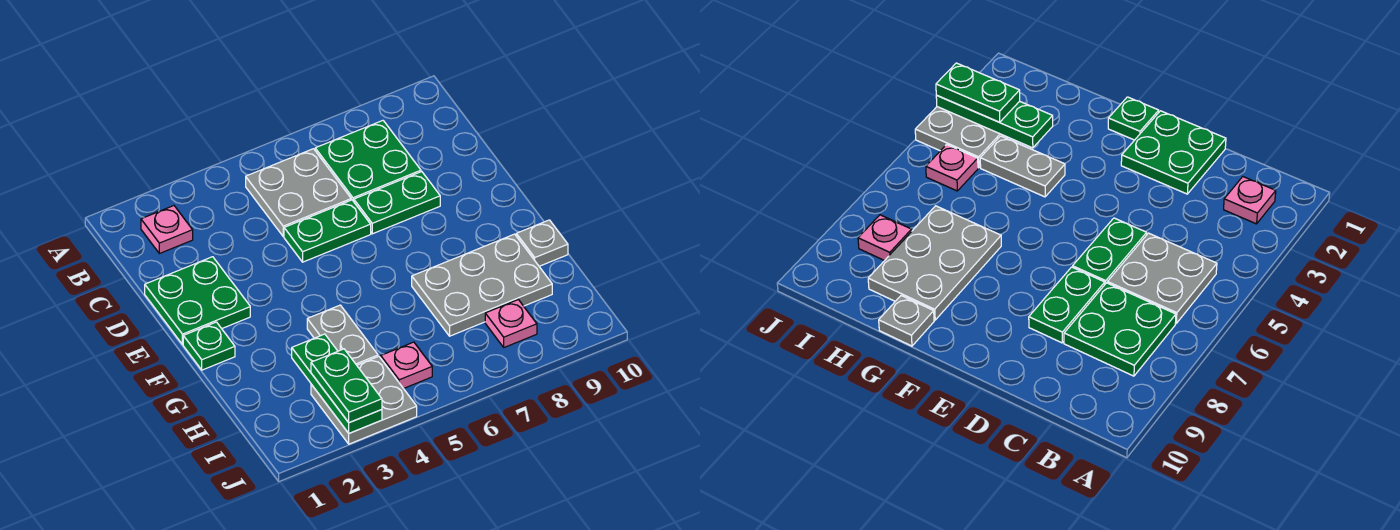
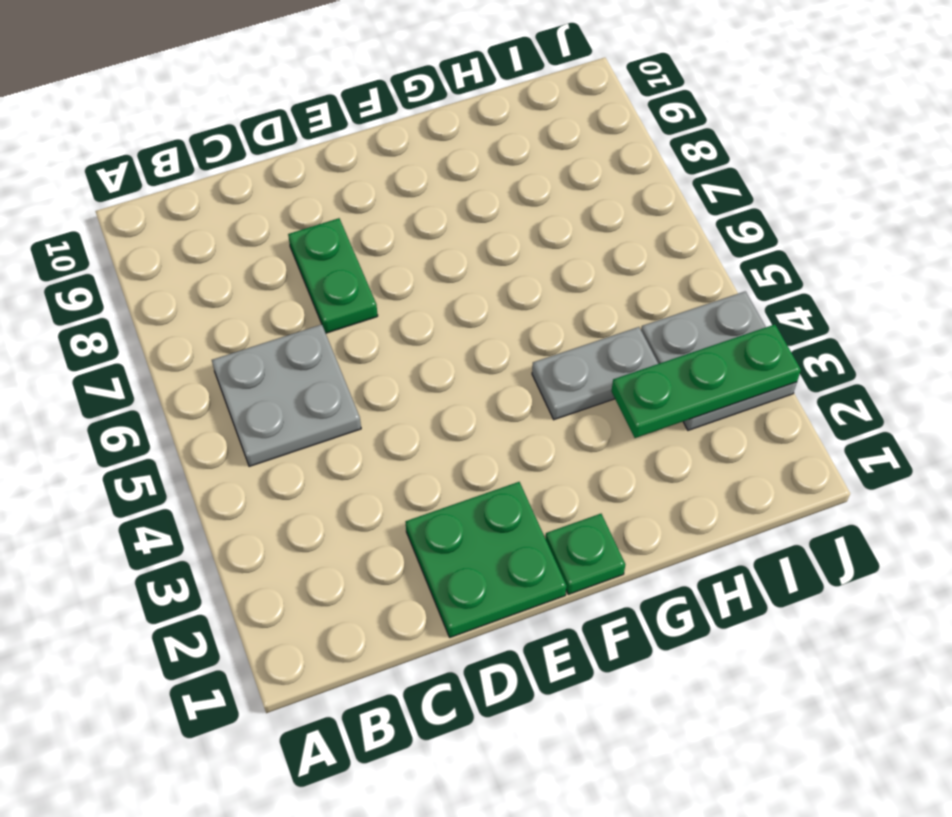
none -> pink plate B2 level 1
none -> green plate B7:C8 level 1
none -> green plate D5:D6 level 1

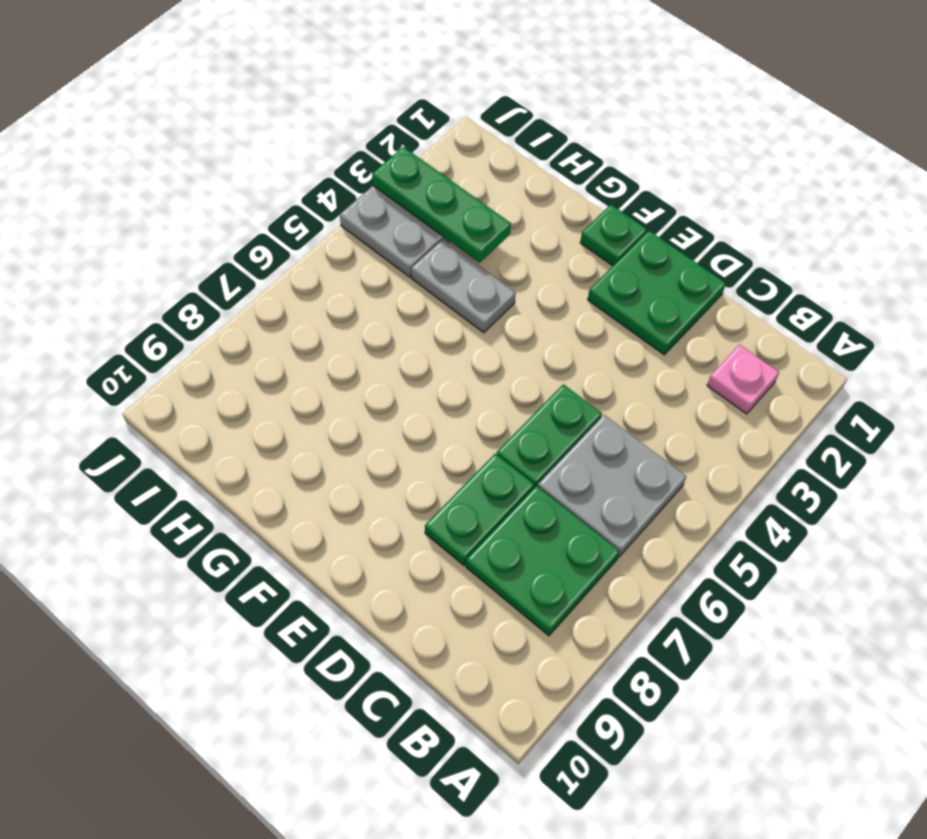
none -> grey plate G7:H9 level 1
none -> grey plate G10 level 1
none -> pink plate I5 level 1

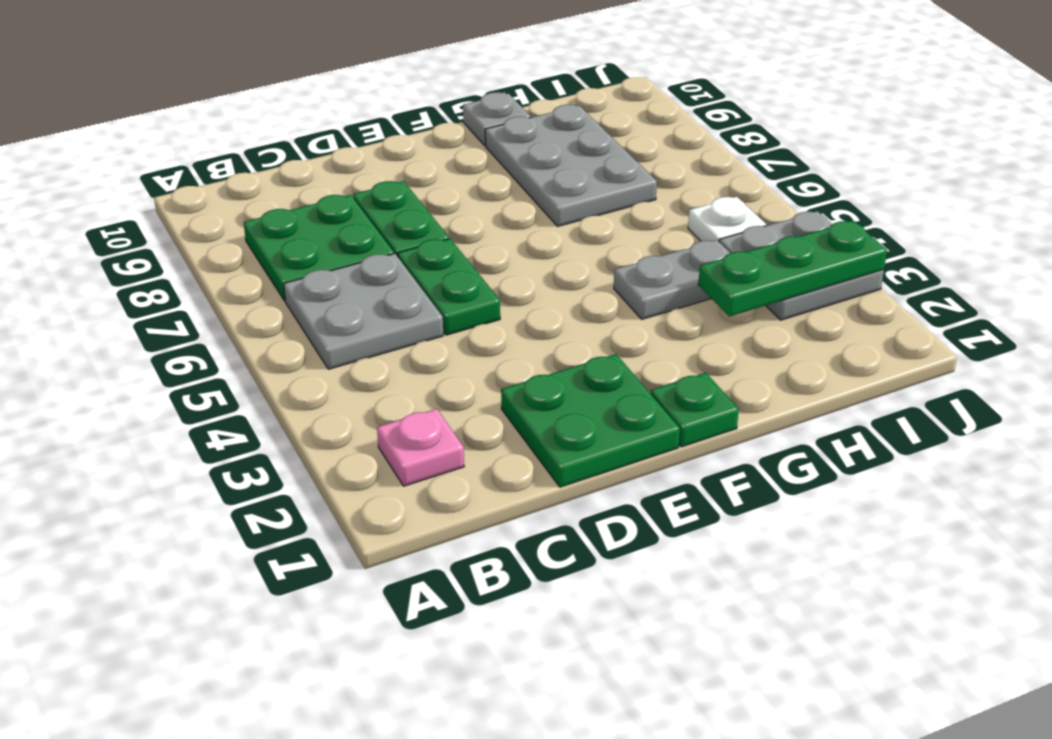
white plate I5 level 1 -> pink plate I5 level 1
none -> pink plate I8 level 1
none -> green plate I3:J3 level 3

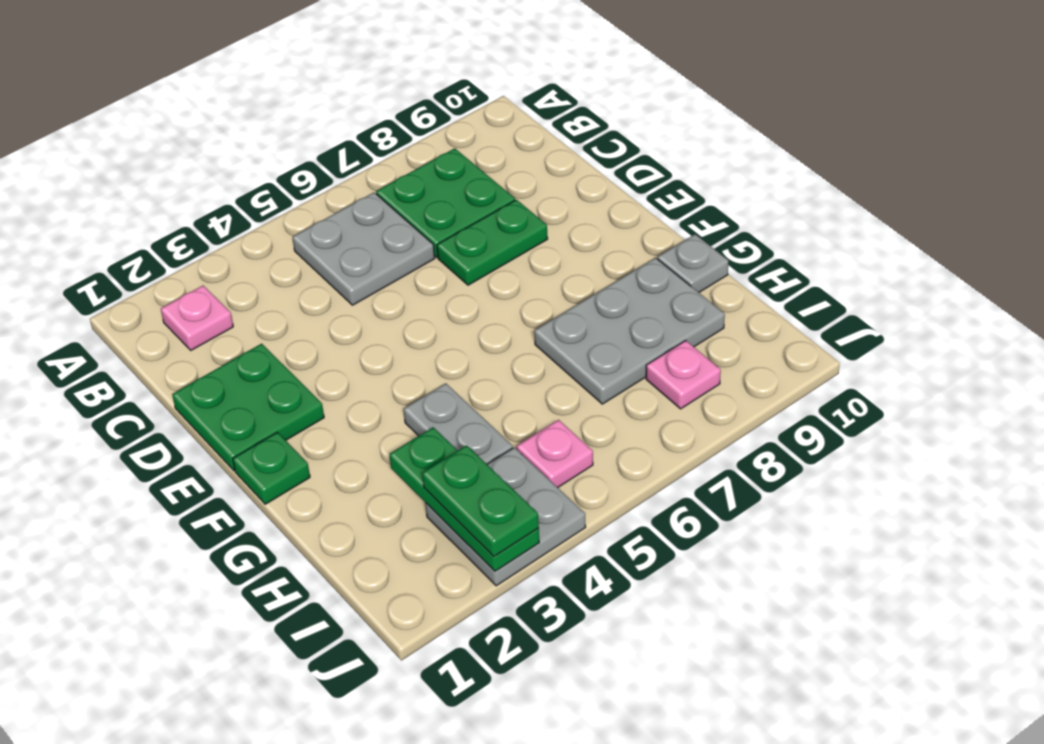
none -> green plate D5:D6 level 1

